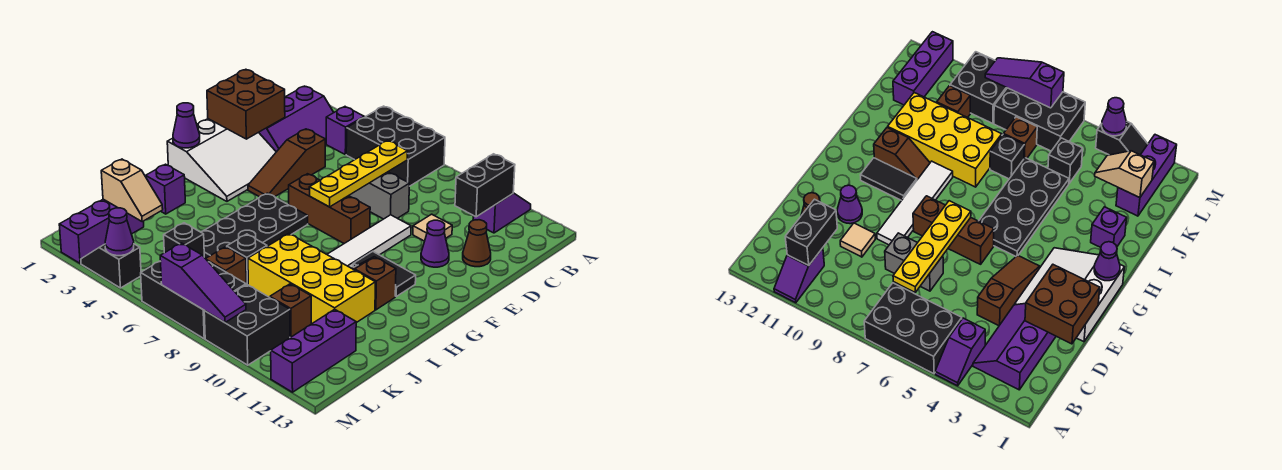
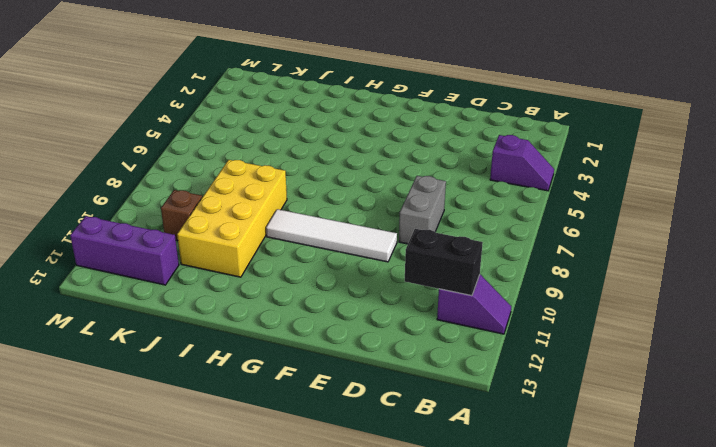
none -> black brick A5:B7 level 1
none -> purple slope B2:D3 level 1 top 2
none -> brown slope D4:F4 level 1 top D
none -> tan tile D10 level 1

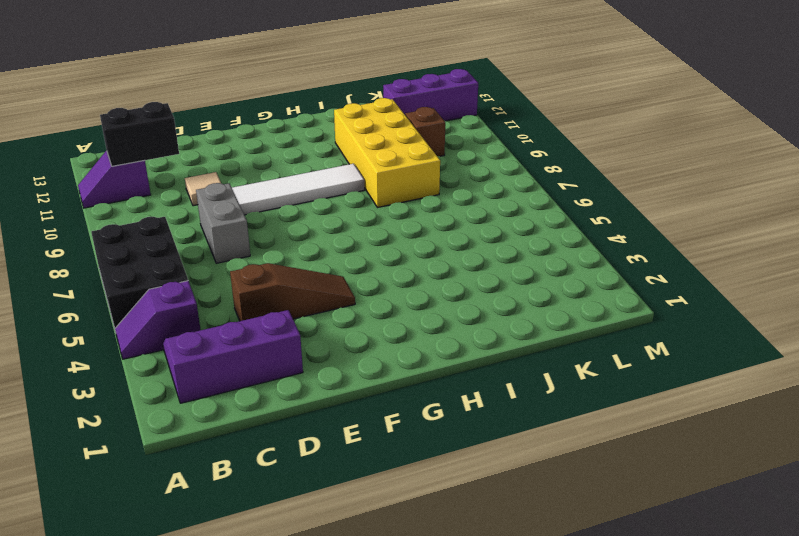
none -> brown cone D12 level 1
none -> white slope E1:G3 level 1 top 1
none -> purple cone E11 level 1
none -> brown brick F6:F8 level 1

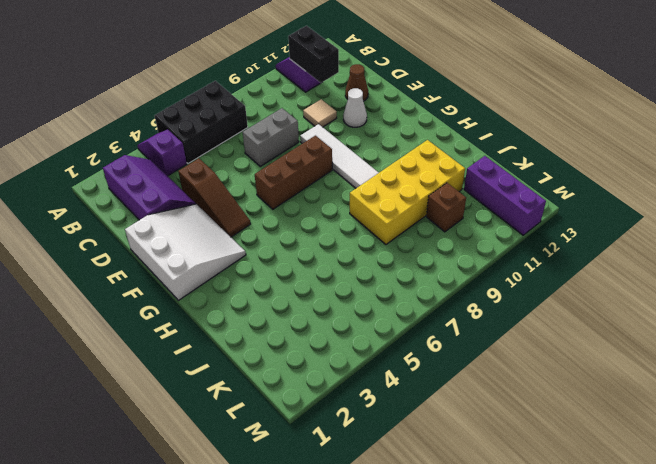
white cone E11 level 1 -> purple cone E11 level 1
none -> black plate G5:J6 level 1
none -> black tile G10:G11 level 1
none -> brown slope H10:H11 level 1 top 11
none -> purple brick I2 level 1

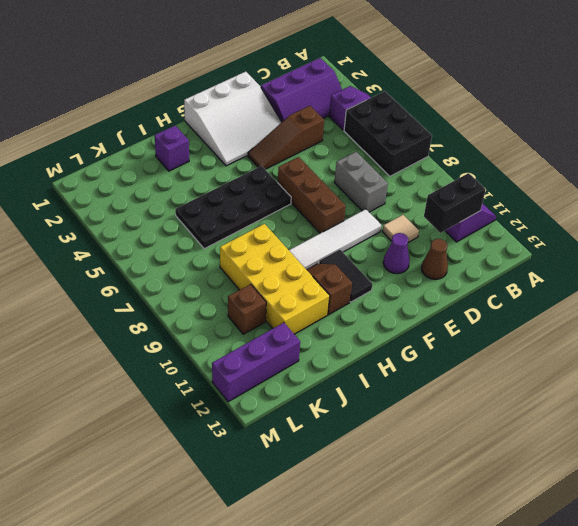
none -> black brick J7 level 1
none -> purple brick K2:M2 level 1
none -> black brick K5 level 1
none -> brown brick K7 level 1

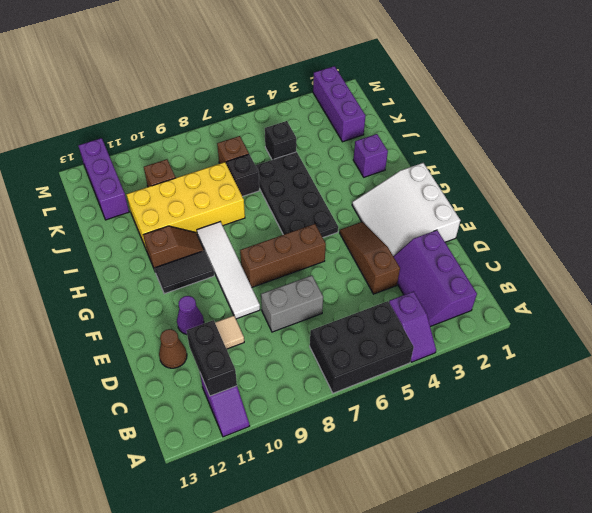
none -> black brick L6:M8 level 1
none -> black brick L9:M10 level 1
none -> black slope M3:M4 level 1 top 4
none -> yellow plate C7:F7 level 2

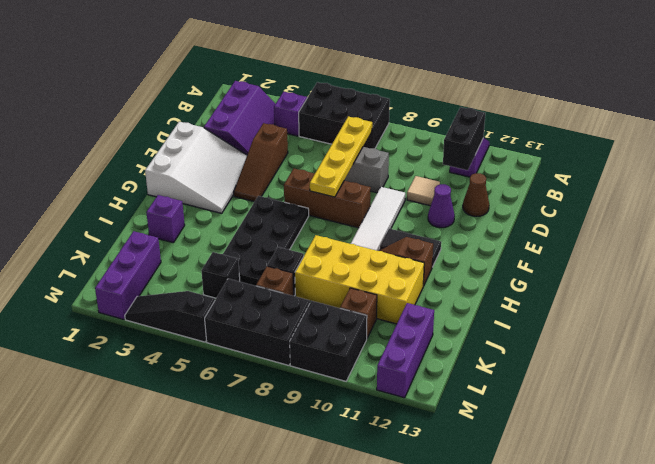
black slope M3:M5 level 1 top 5 -> black slope M3:M4 level 1 top 4
none -> brown brick D1:E2 level 2
none -> purple cone G1 level 2
none -> tan slope K2:K3 level 2 top 2
none -> purple cone M4 level 2

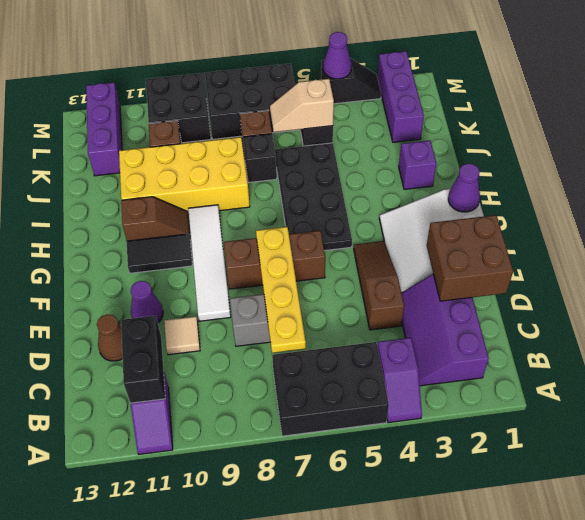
tan slope K5:K6 level 2 top 5 -> tan slope K2:K3 level 2 top 2
none -> purple slope M7:M9 level 2 top 7

